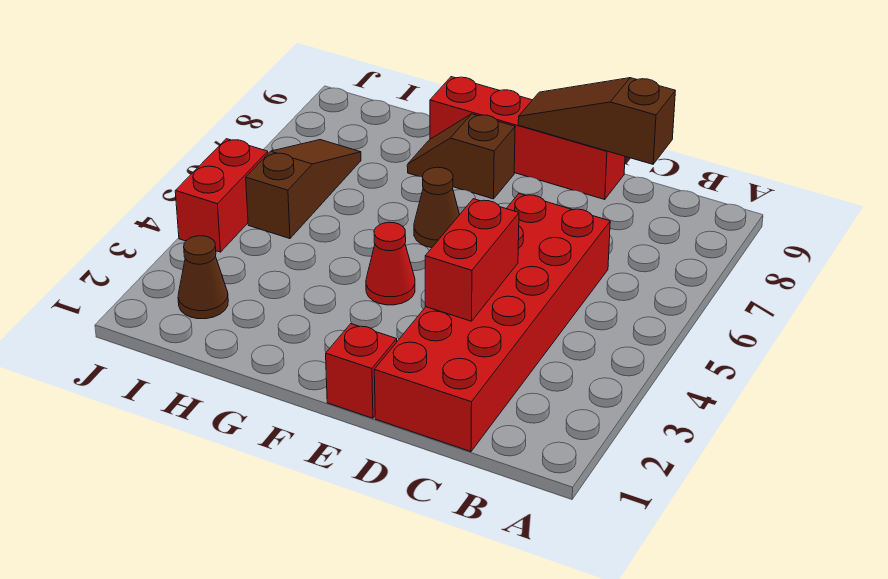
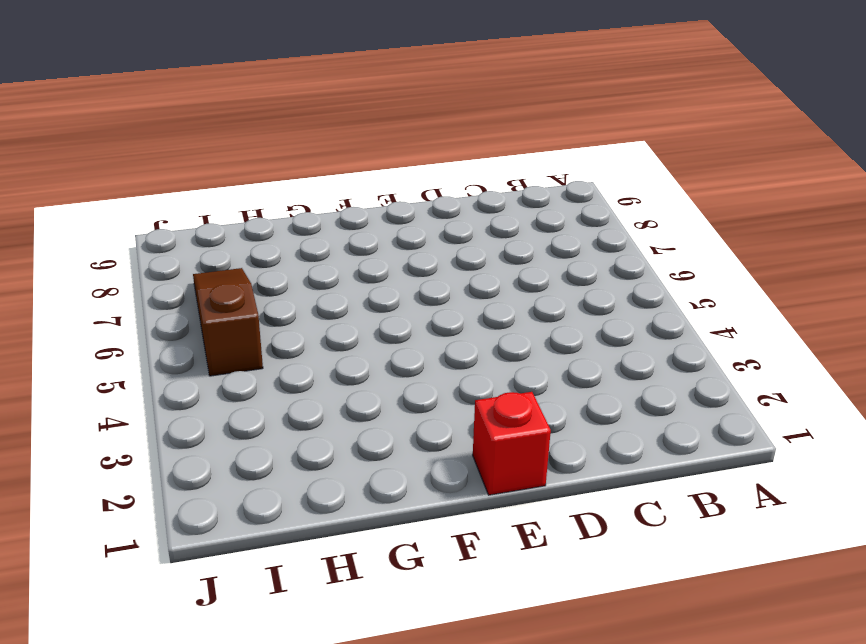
none -> red brick C1:D6 level 1
none -> red brick D9:G9 level 1

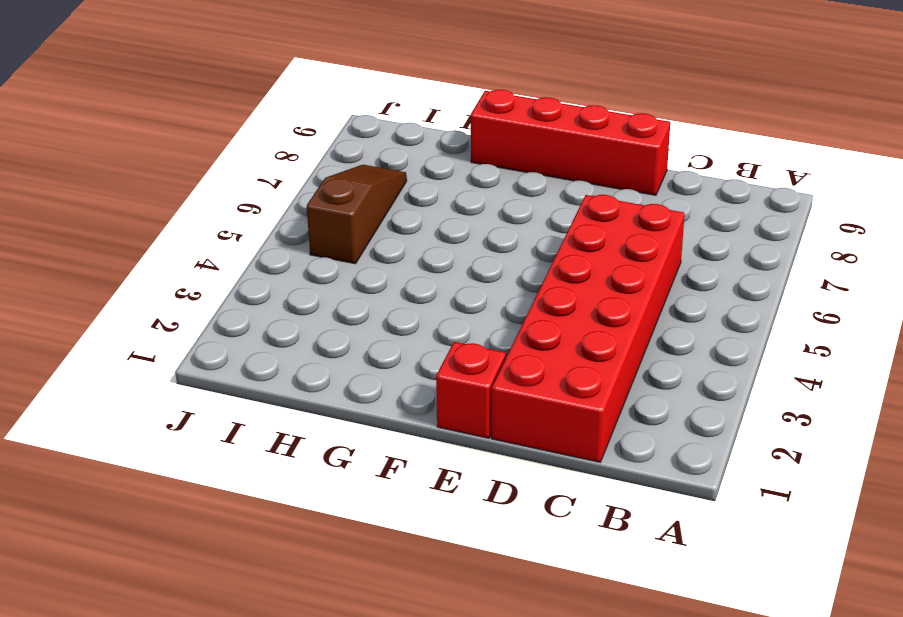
none -> red cone F4 level 1
none -> brown cone F6 level 1

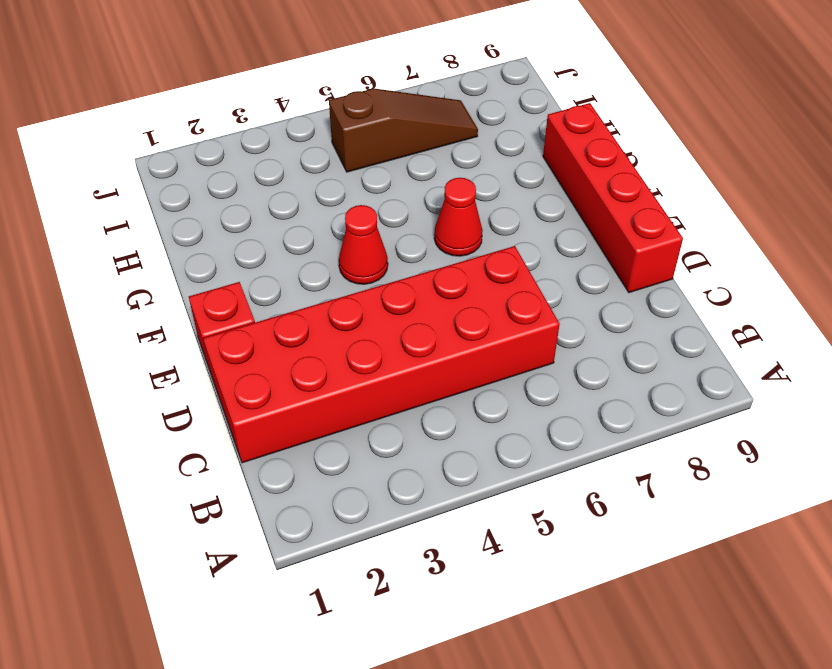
red cone F6 level 1 -> brown cone F6 level 1
none -> brown slope F8:G8 level 1 top F
none -> brown cone I2 level 1

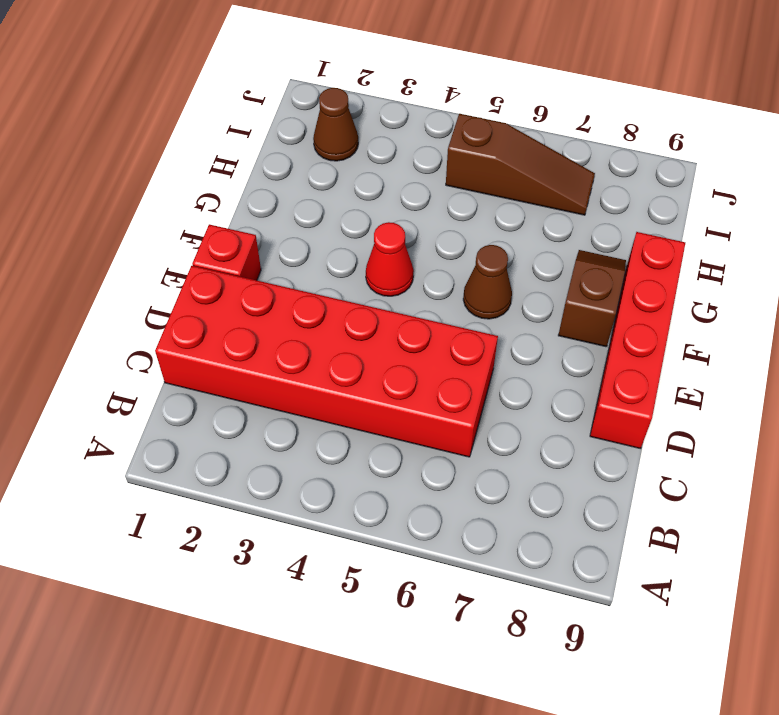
none -> red brick J4:J5 level 1
none -> brown slope C9:E9 level 2 top C

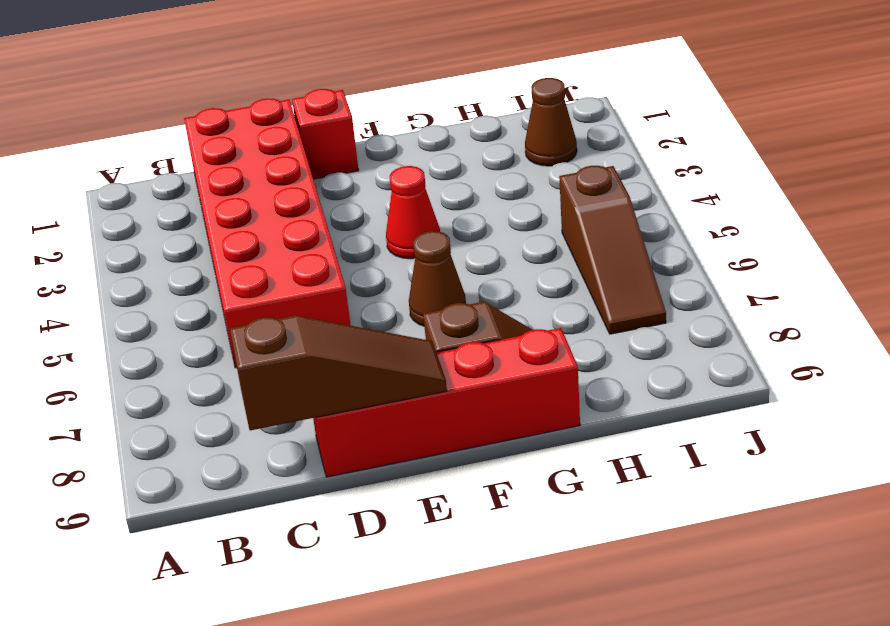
none -> red brick J4:J5 level 1
none -> red brick D3:D4 level 2

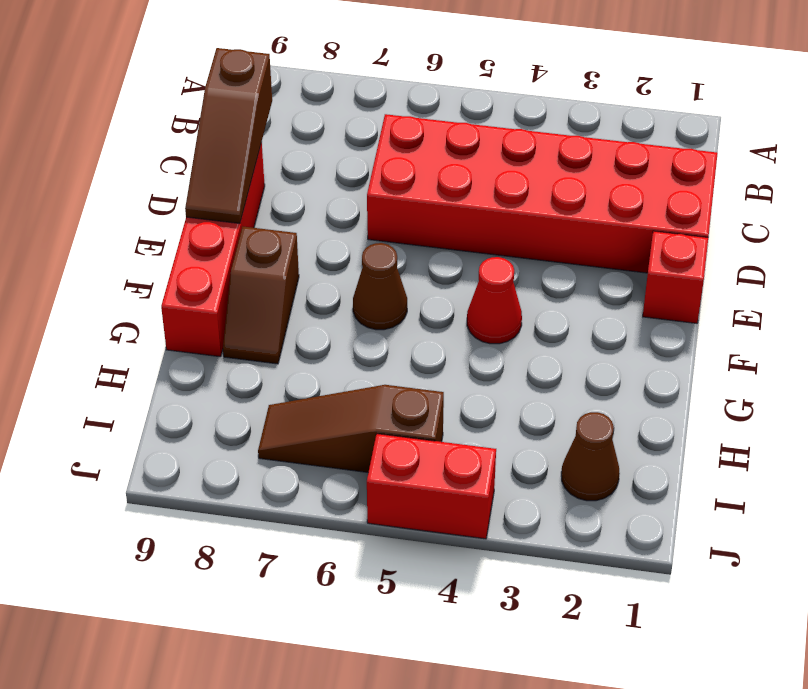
none -> red brick D3:D4 level 2

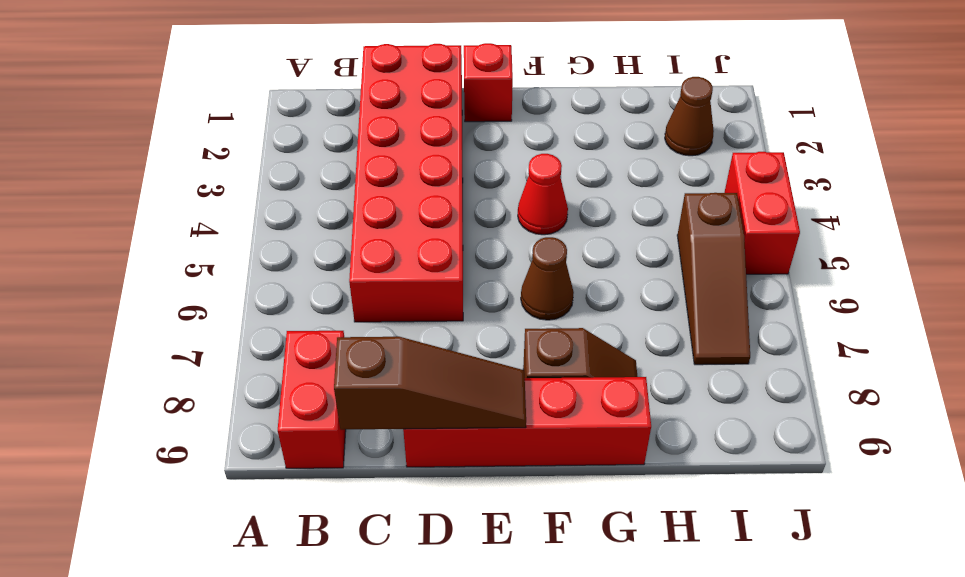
red brick B8:B9 level 1 -> red brick D3:D4 level 2

